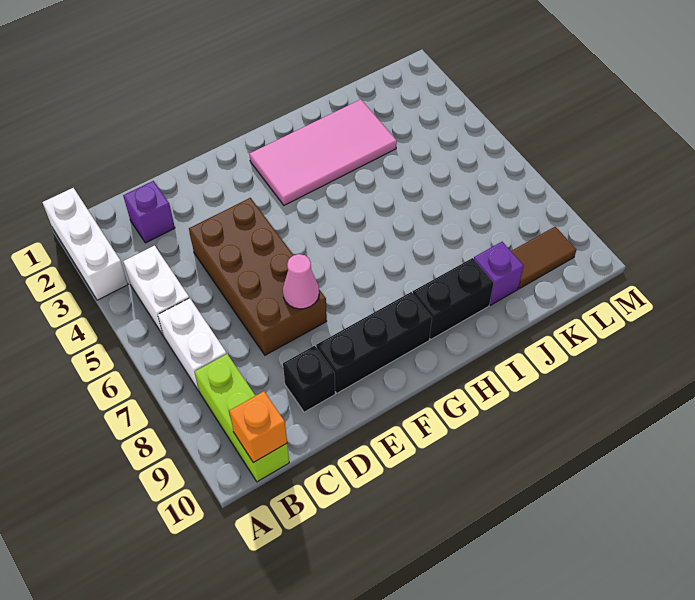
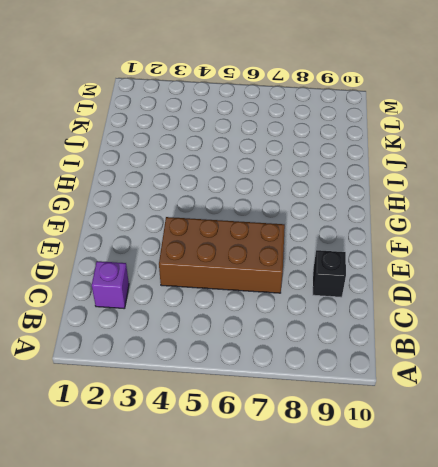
none -> white brick A1:A3 level 1
none -> white brick B4:B5 level 1
none -> white brick B6:B7 level 1

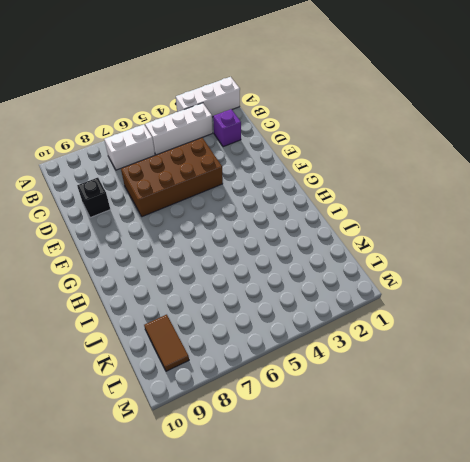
white brick B3:B5 level 1 -> white brick B4:B5 level 1
none -> lime brick B8:B10 level 1
none -> black brick E9:G9 level 1
none -> pink tile G2:J3 level 1

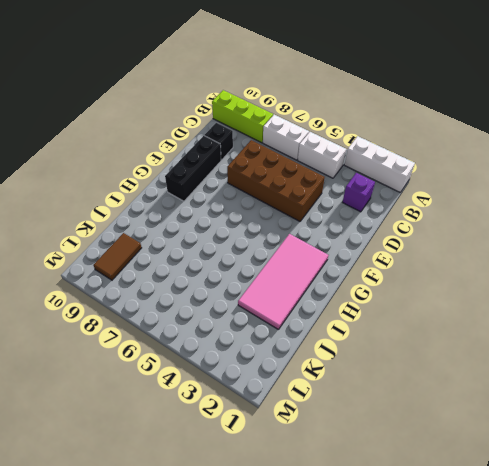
none -> black brick H9:I9 level 1
none -> purple brick J9 level 1
none -> orange brick B10 level 2

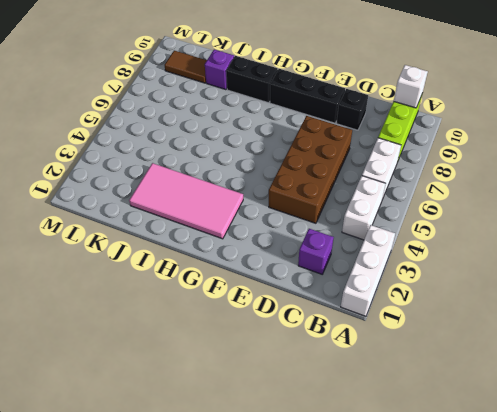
white brick B10 level 2 -> orange brick B10 level 2
none -> pink cone E7 level 2

